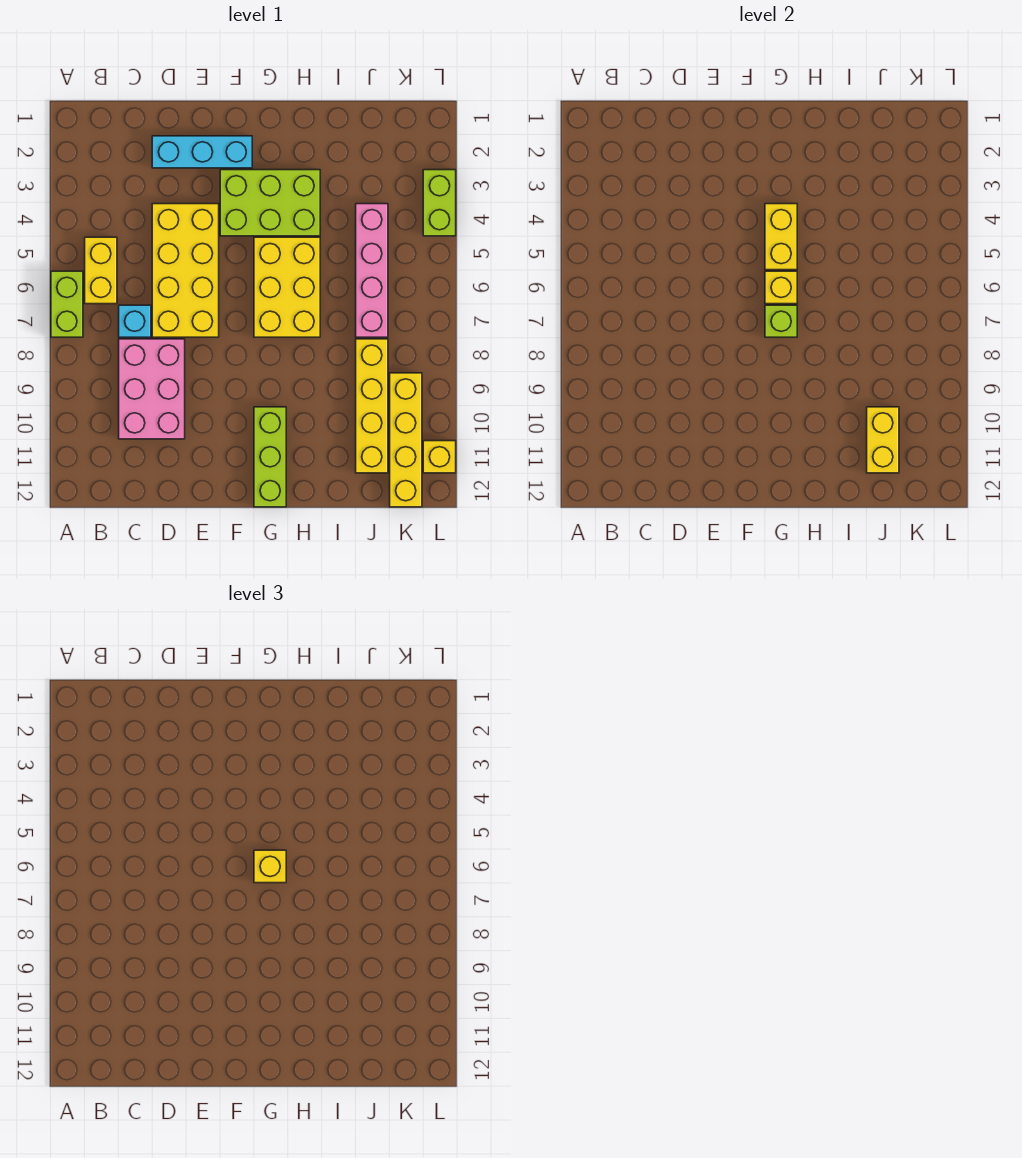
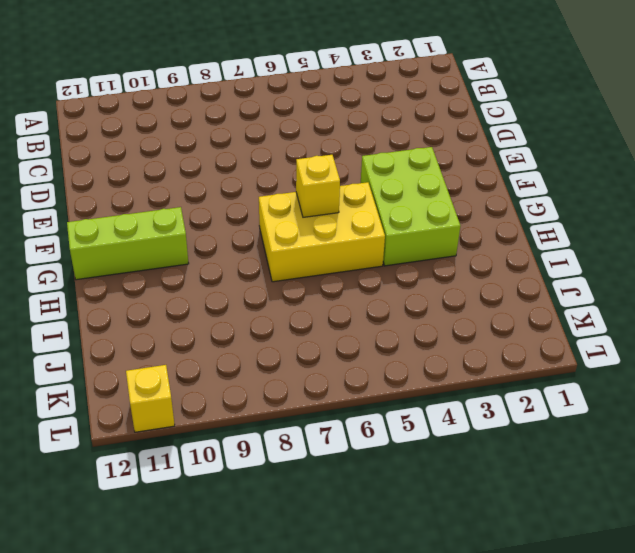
none -> lime brick A6:A7 level 1
none -> yellow brick B5:B6 level 1
none -> cyan brick C7 level 1

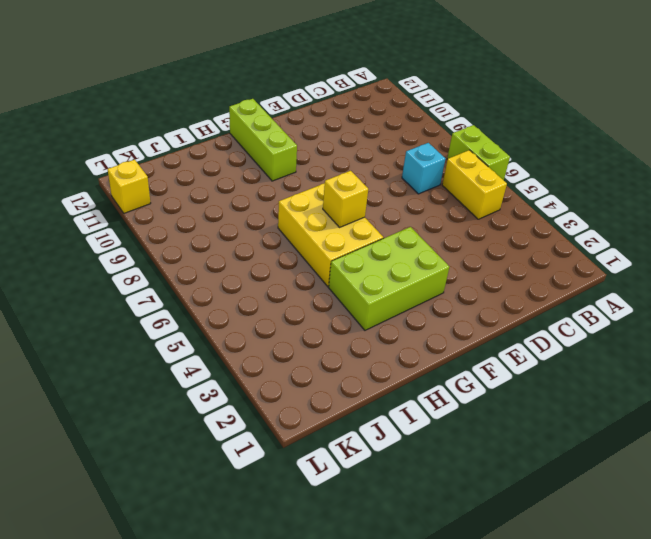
none -> pink brick C8:D10 level 1
none -> cyan brick D2:F2 level 1
none -> yellow brick D4:E7 level 1

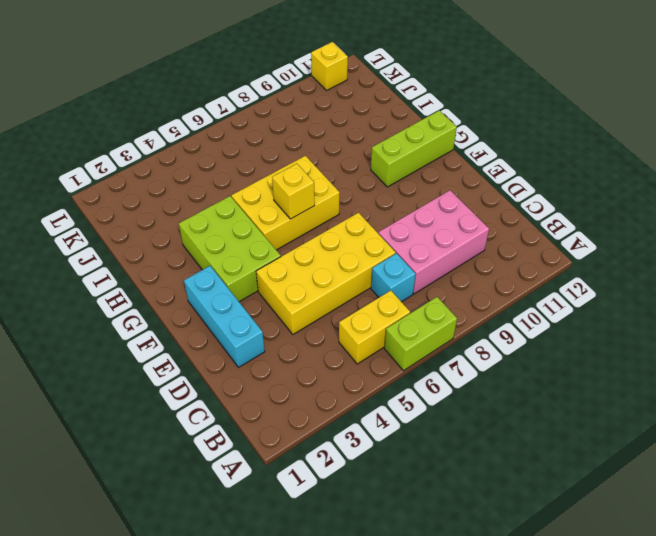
none -> pink brick J4:J7 level 1
none -> yellow brick J8:J11 level 1
none -> yellow brick K9:K12 level 1

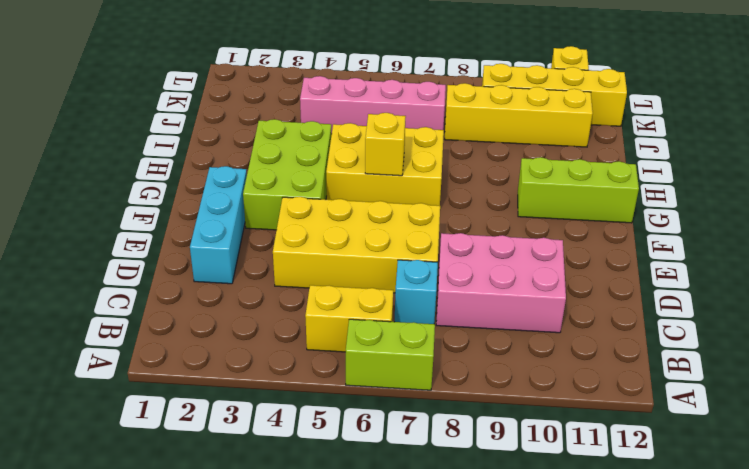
none -> lime brick L3:L4 level 1
none -> yellow brick G4:G5 level 2
none -> lime brick G7 level 2

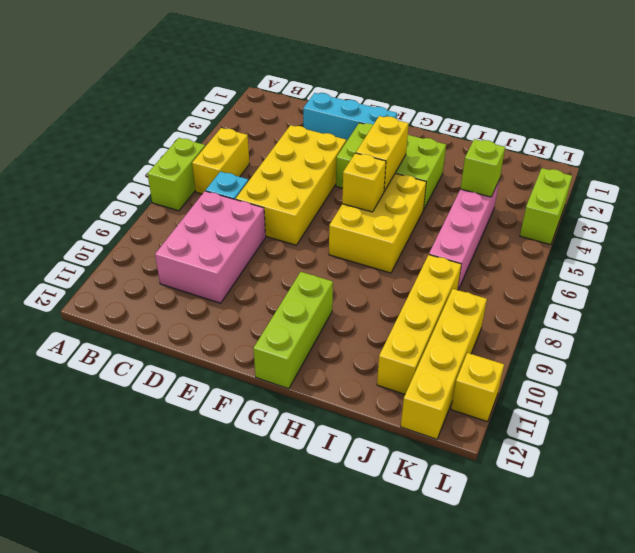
lime brick J4 level 2 -> lime brick G7 level 2
none -> yellow brick J10:J11 level 2
none -> yellow brick G6 level 3

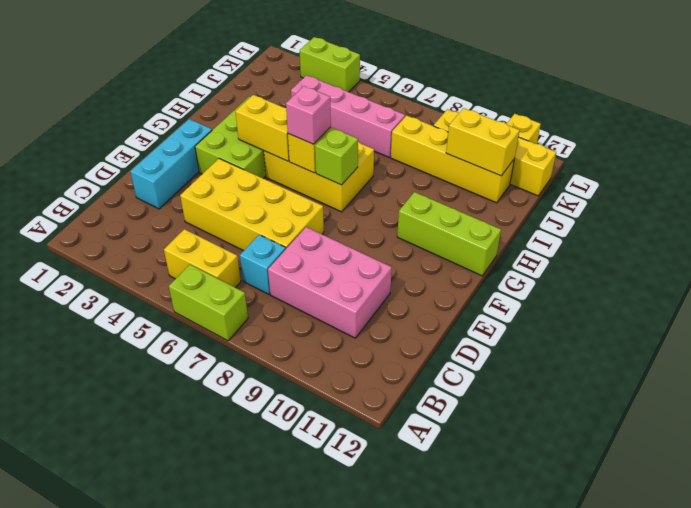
pink brick G6 level 3 -> yellow brick G6 level 3

